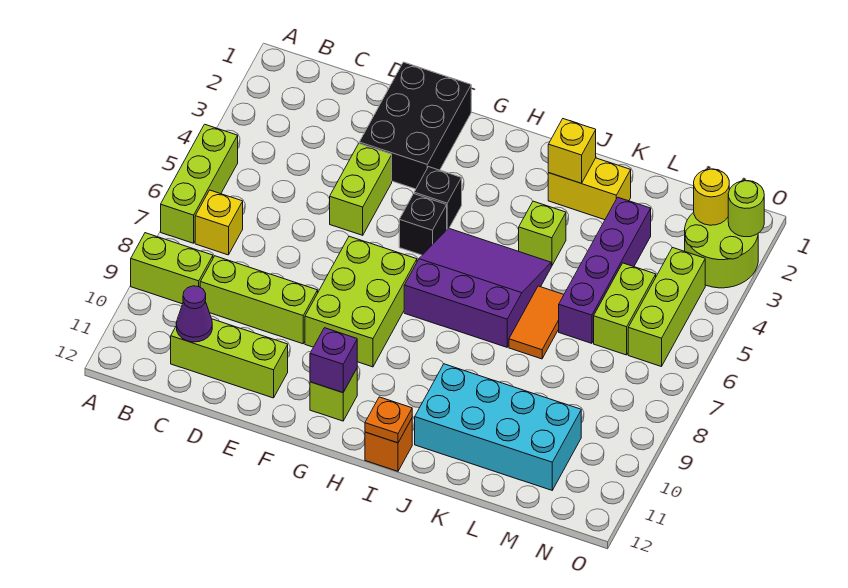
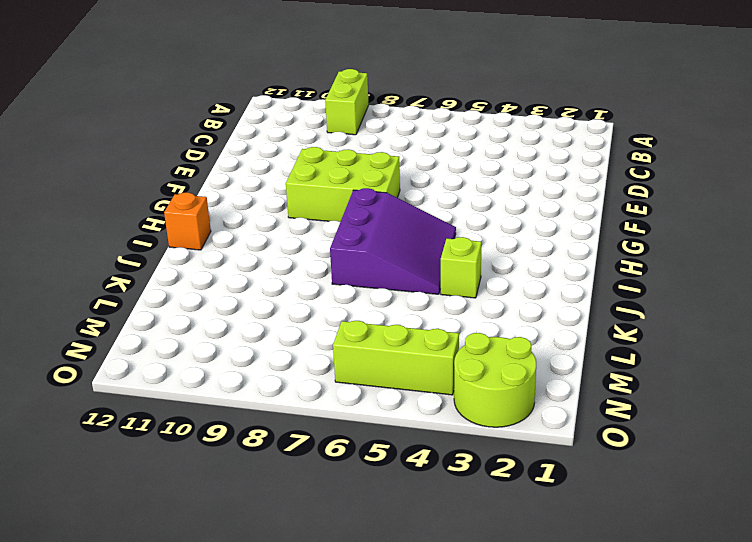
none -> lime brick A5:A7 level 1
none -> yellow brick B7 level 1
none -> lime brick C9:E9 level 1

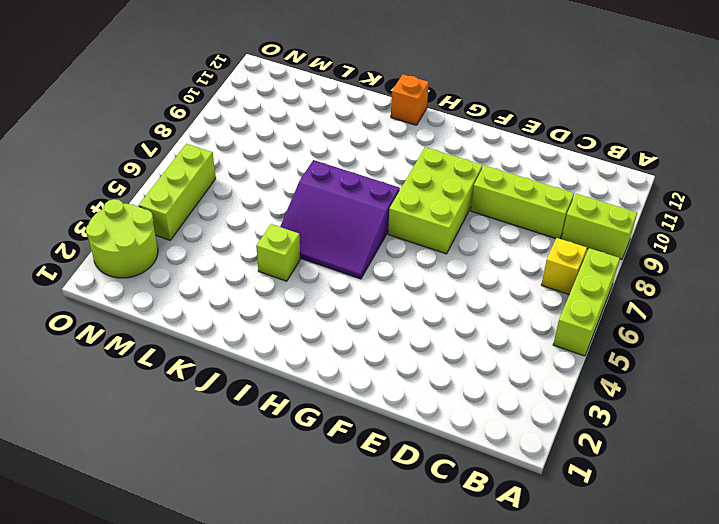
none -> lime brick C11:E11 level 1
none -> black brick E1:F3 level 1
none -> lime brick E4:E5 level 1

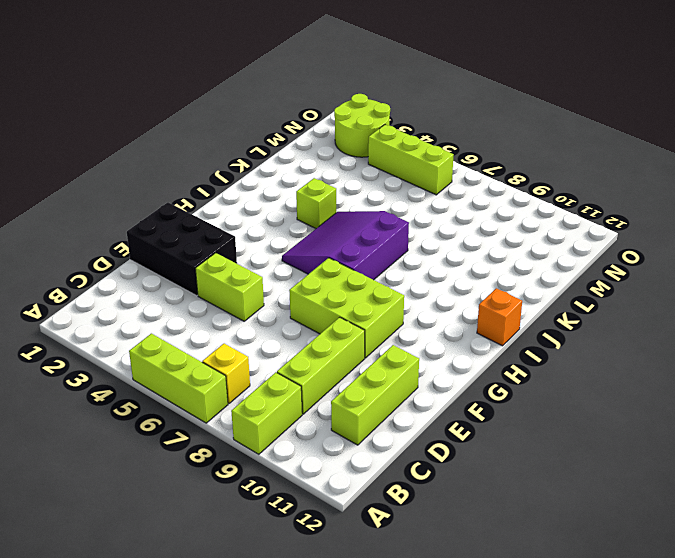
none -> black brick G4 level 1
none -> black brick G5 level 1
none -> lime brick G11 level 1

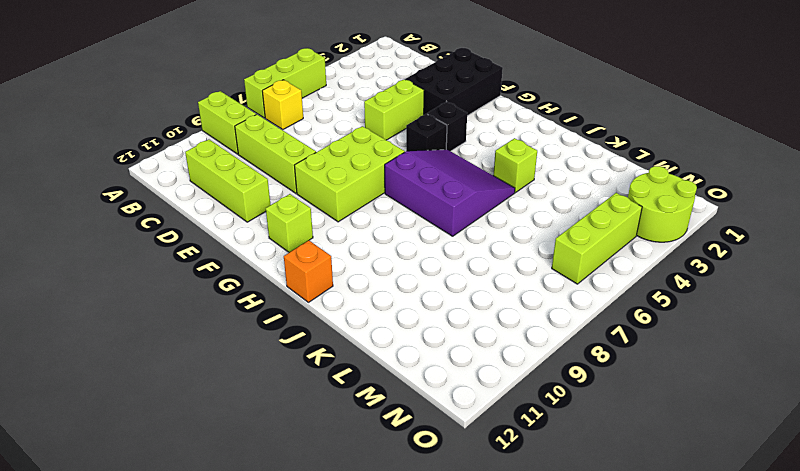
none -> yellow brick J2:K2 level 1
none -> cyan brick J10:M11 level 1
none -> orange tile K6:K7 level 1

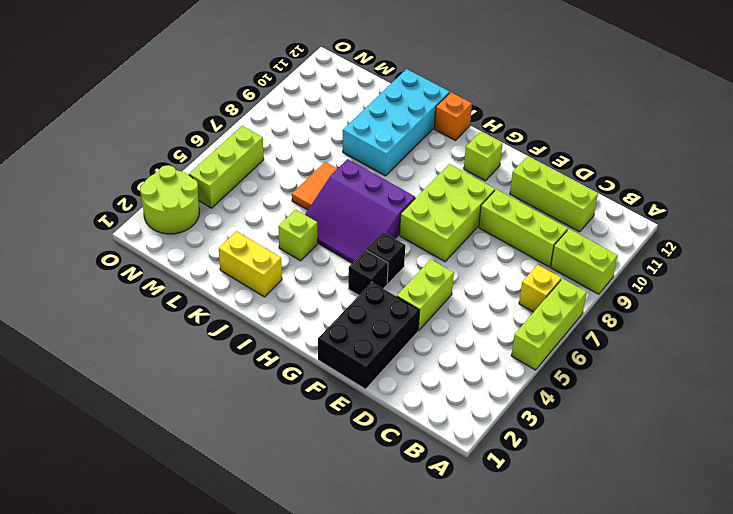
cyan brick J9:K12 level 1 -> cyan brick J10:M11 level 1
none -> purple brick L3:L6 level 1
none -> lime brick M5:M6 level 1
none -> purple cone C11 level 2

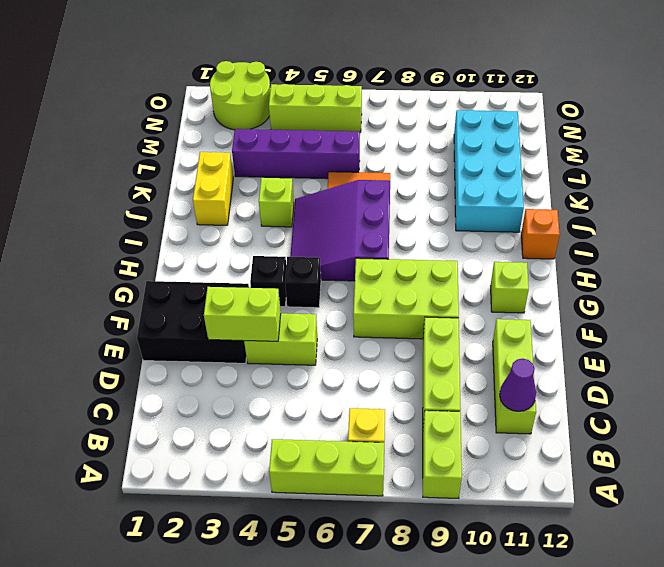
lime brick E3:E4 level 2 -> lime brick M5:M6 level 1
none -> purple brick G11 level 2
none -> orange plate I12 level 2
none -> yellow brick J2 level 2

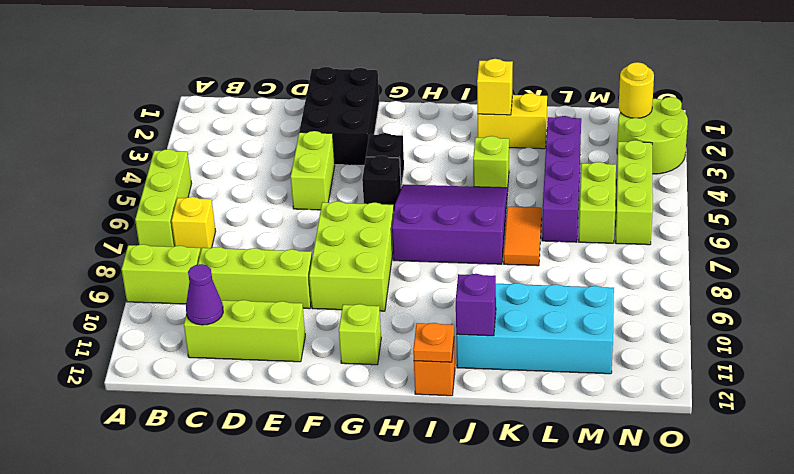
purple brick J11 level 2 -> purple brick G11 level 2
none -> lime round brick O2 level 2

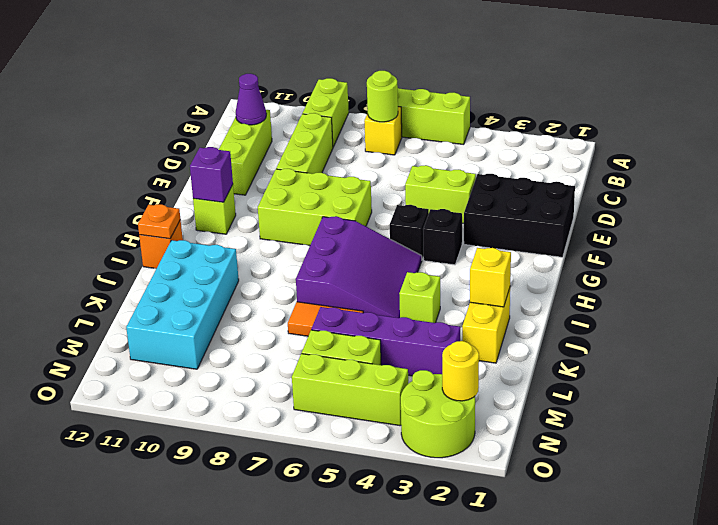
lime round brick B7 level 2 -> lime round brick O2 level 2

